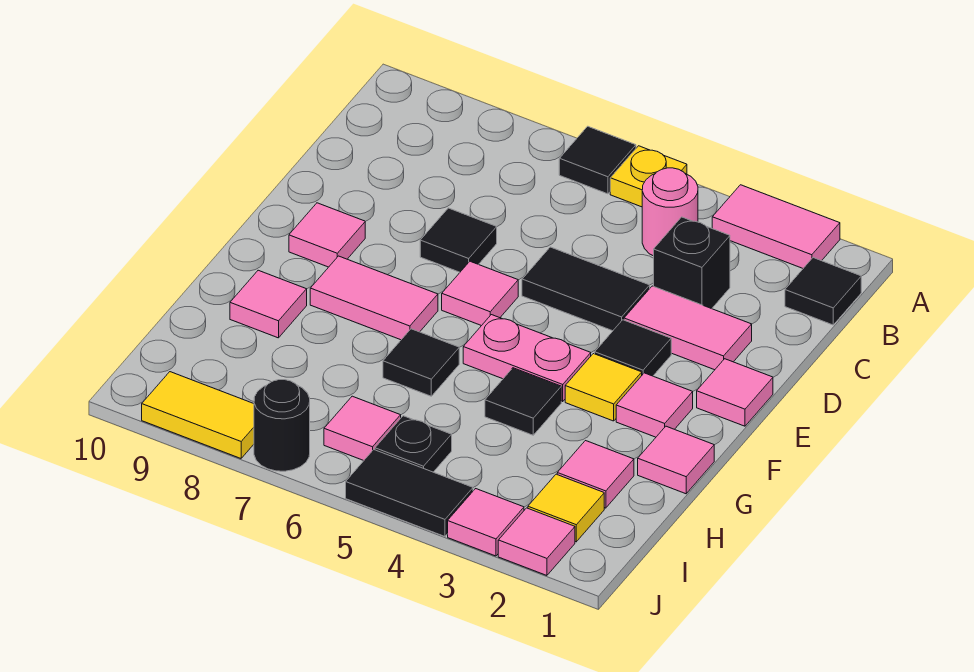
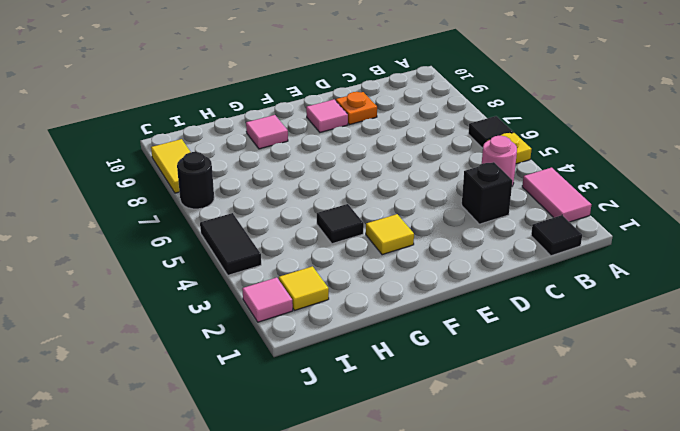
orange plate D9 level 1 -> none
none -> pink tile D2:D3 level 1
none -> black tile D4:D5 level 1
none -> black tile D7 level 1
none -> pink tile E1 level 1

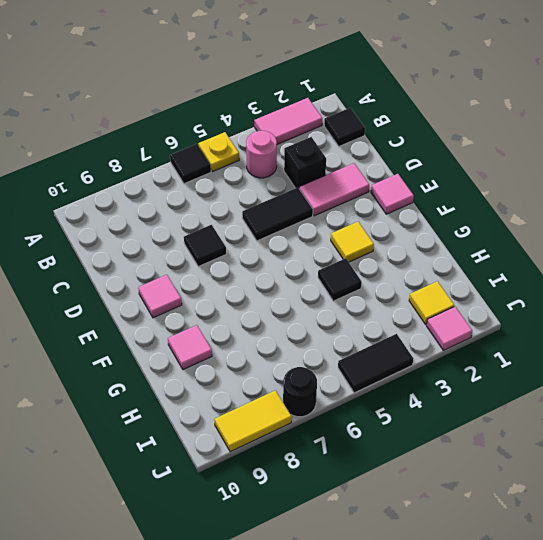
none -> black tile E3 level 1
none -> pink tile E6 level 1
none -> pink tile F2 level 1
none -> pink plate F4:F5 level 1

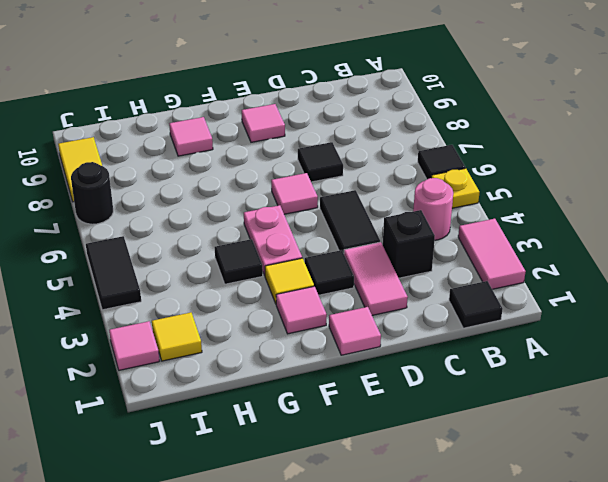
none -> pink tile F7:F8 level 1
none -> pink tile G1 level 1
none -> black tile G6 level 1
none -> pink tile H2 level 1

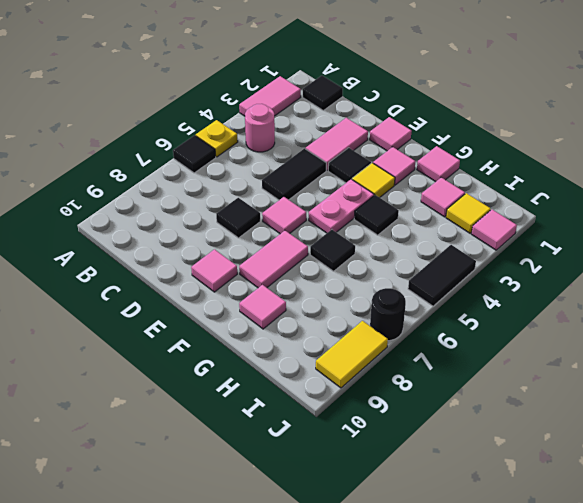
none -> black brick C3 level 1
none -> black plate I5 level 1
none -> pink tile I6 level 1
none -> pink tile J3 level 1

